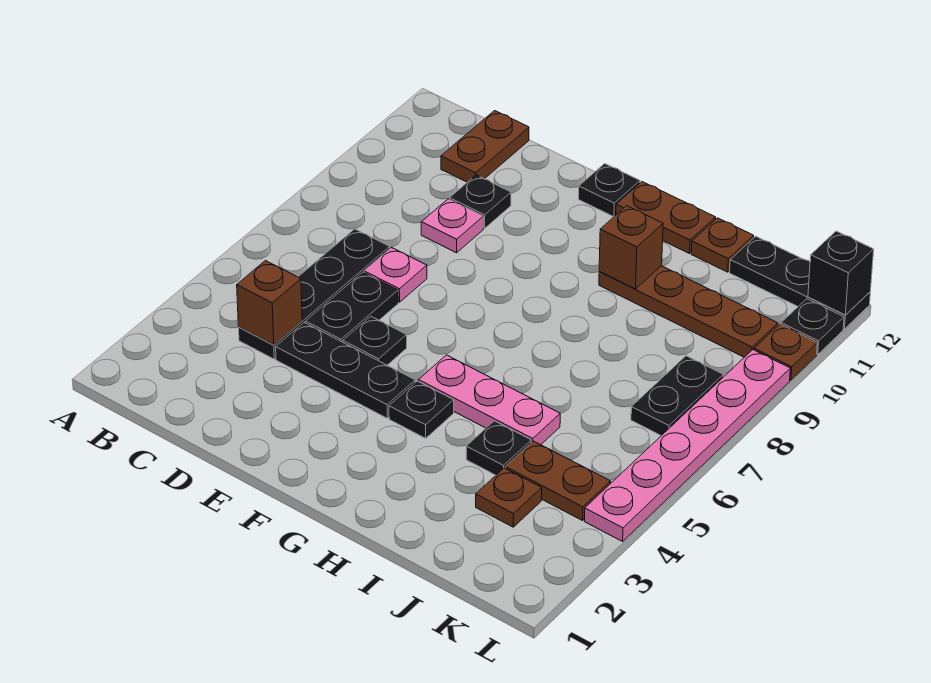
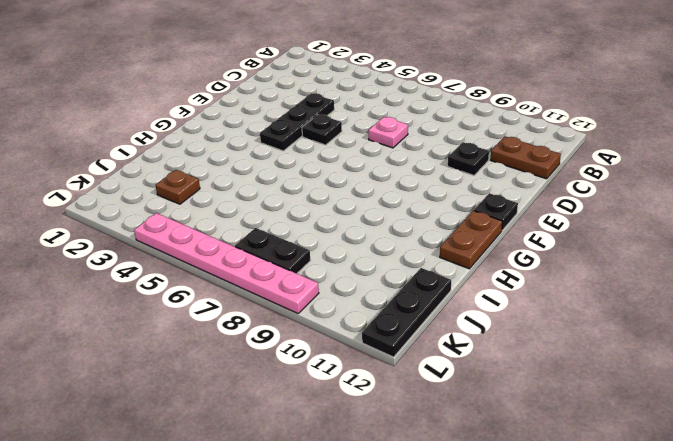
none -> black plate C4:C7 level 1
none -> black plate D5:D6 level 1
none -> pink plate D9 level 1

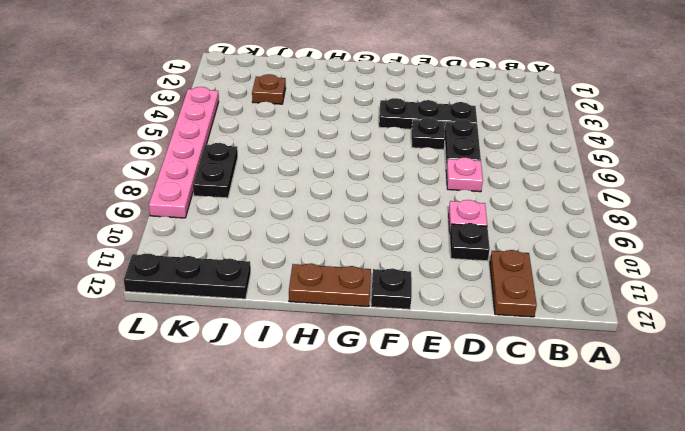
none -> black plate C4:C7 level 1
none -> black plate G4 level 1
none -> pink plate G5:I5 level 1

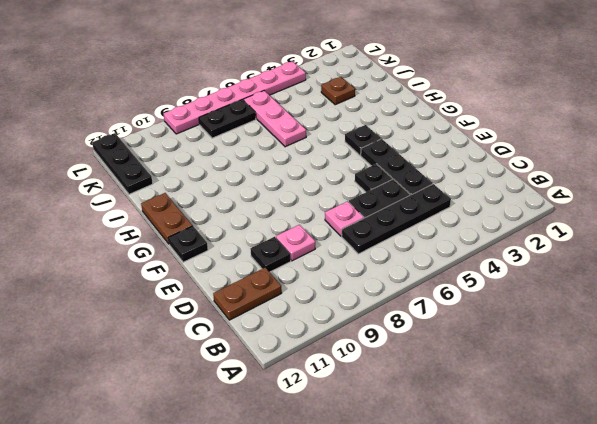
pink plate I6:K6 level 1 -> pink plate G5:I5 level 1
none -> brown plate H10:K10 level 1
none -> black plate I4 level 1
none -> brown plate I12 level 1

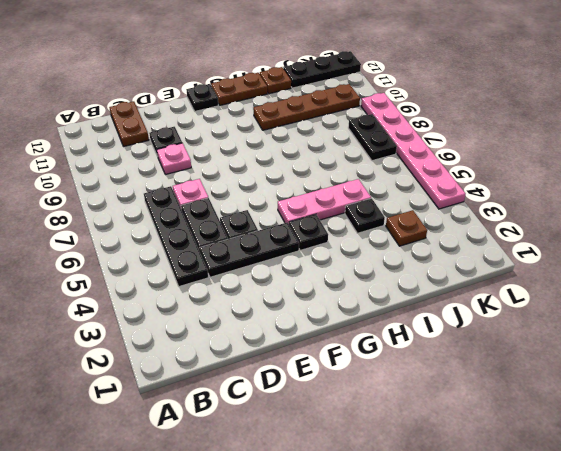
none -> brown plate J4:K4 level 1
none -> brown plate L10 level 1
none -> black plate L11 level 1

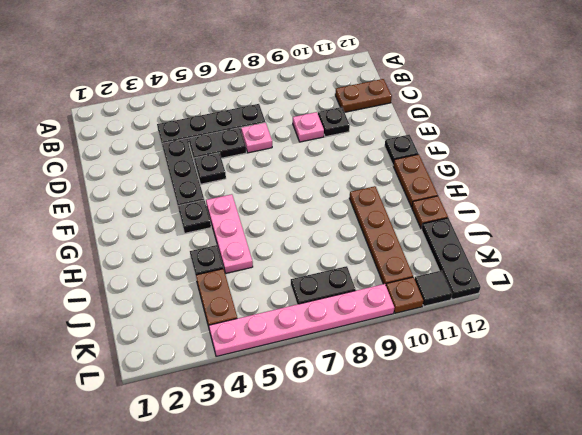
black tile L11 level 1 -> black plate L11 level 1
none -> brown plate J3 level 1
none -> brown brick C4 level 2
none -> brown brick H10 level 2

